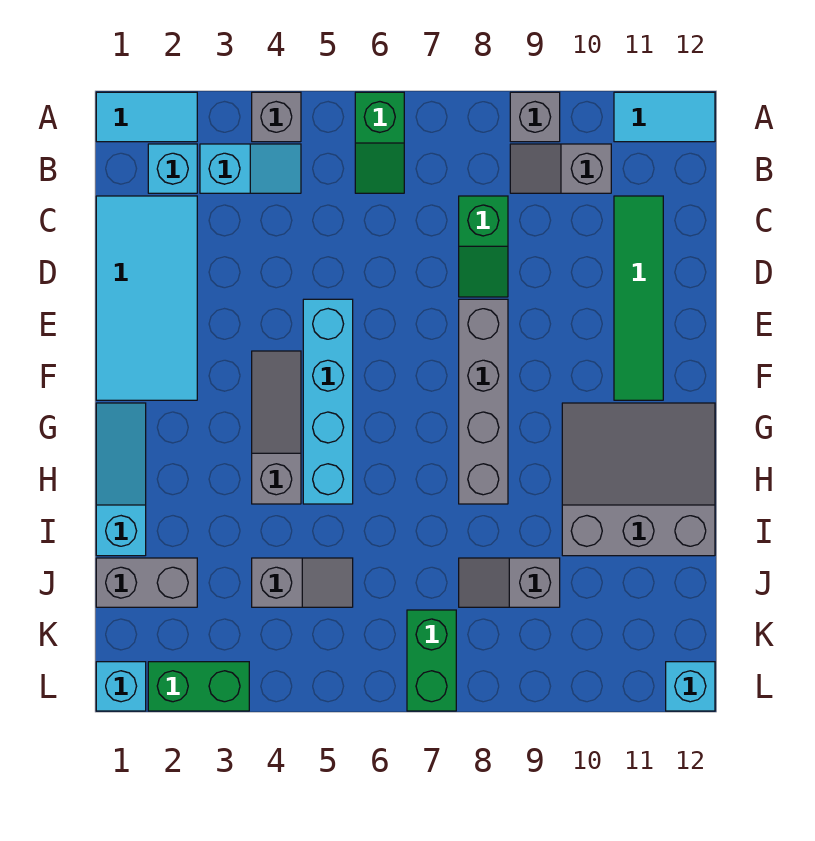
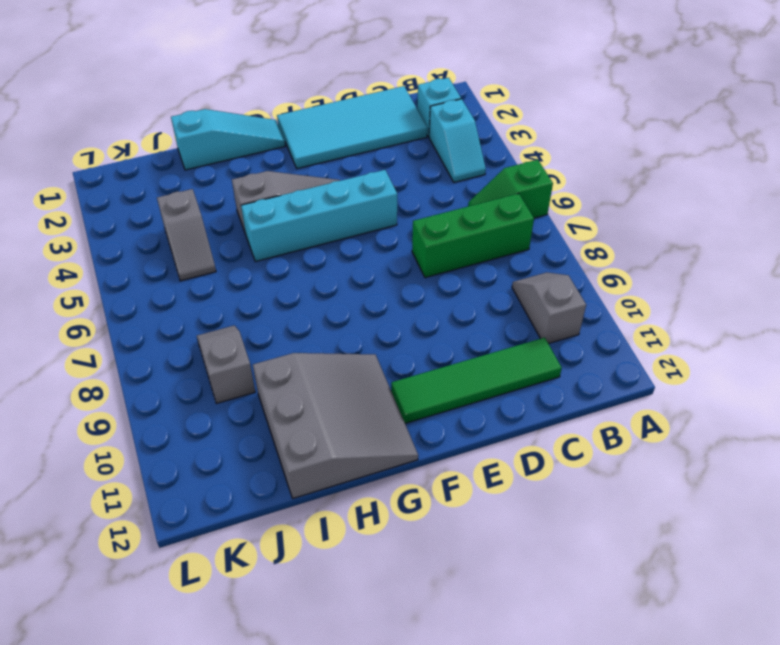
green brick B7:D7 level 1 -> none
none -> cyan tile A1:A2 level 1
none -> grey brick A4 level 1
none -> grey brick A9 level 1

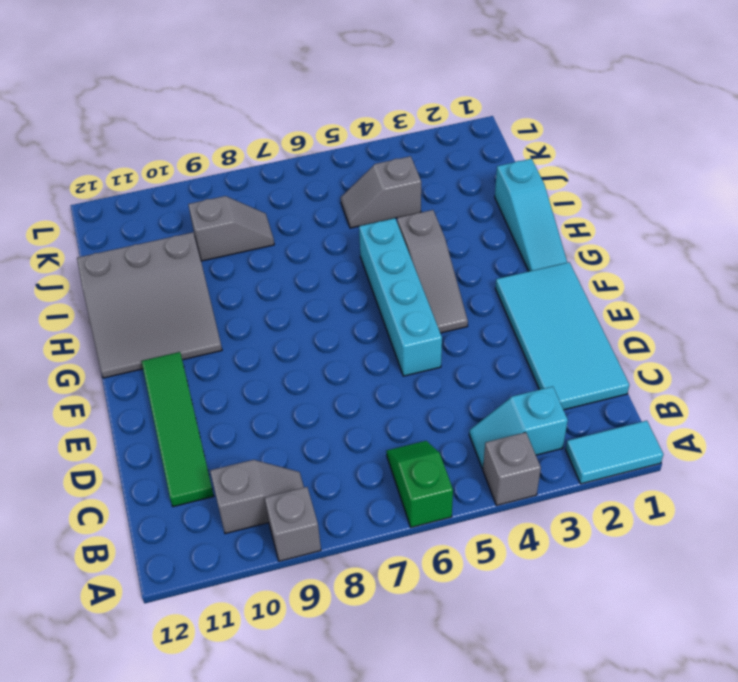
none -> cyan tile A11:A12 level 1
none -> cyan brick B2 level 1
none -> green slope C8:D8 level 1 top C

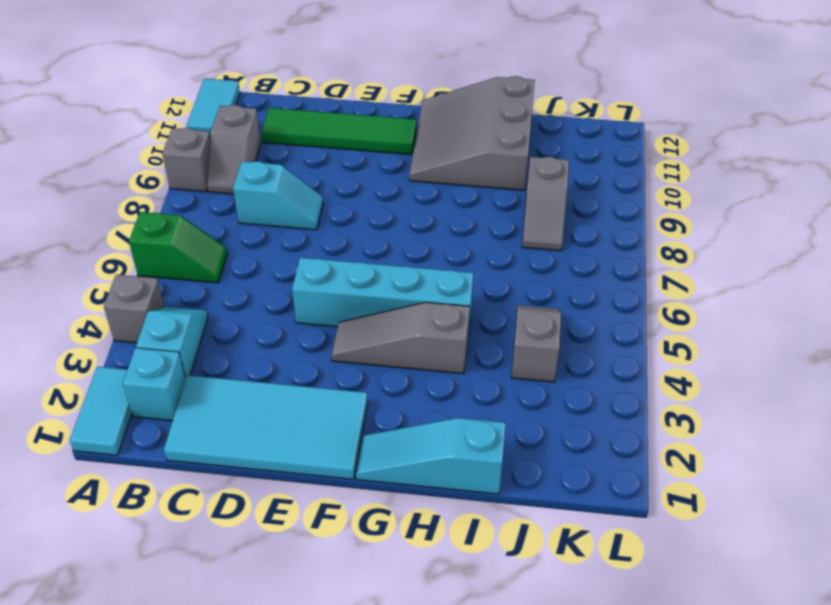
cyan slope C8:D8 level 1 top C -> green slope C8:D8 level 1 top C
none -> grey brick E8:H8 level 1
none -> grey brick J1:J2 level 1
none -> green brick K7:L7 level 1

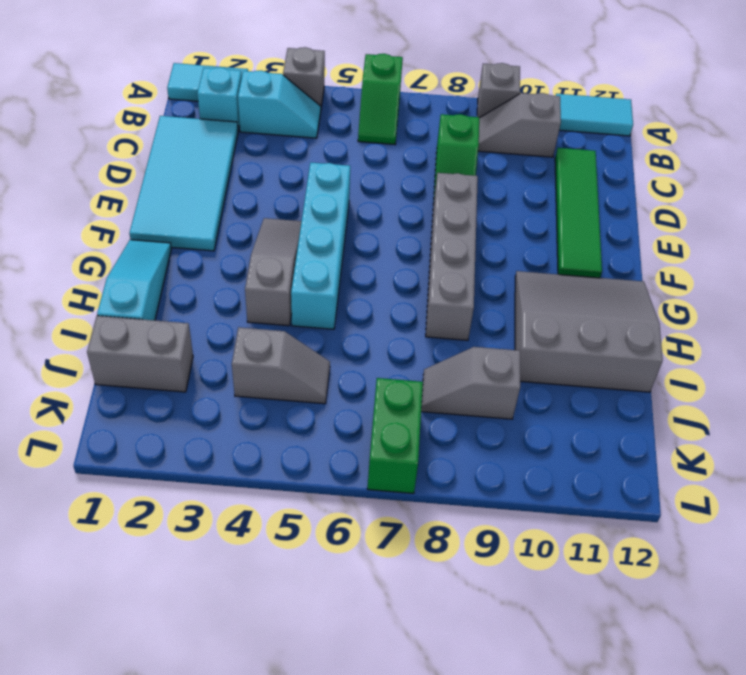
none -> cyan brick L1 level 1
none -> green brick L2:L3 level 1
none -> cyan brick L12 level 1

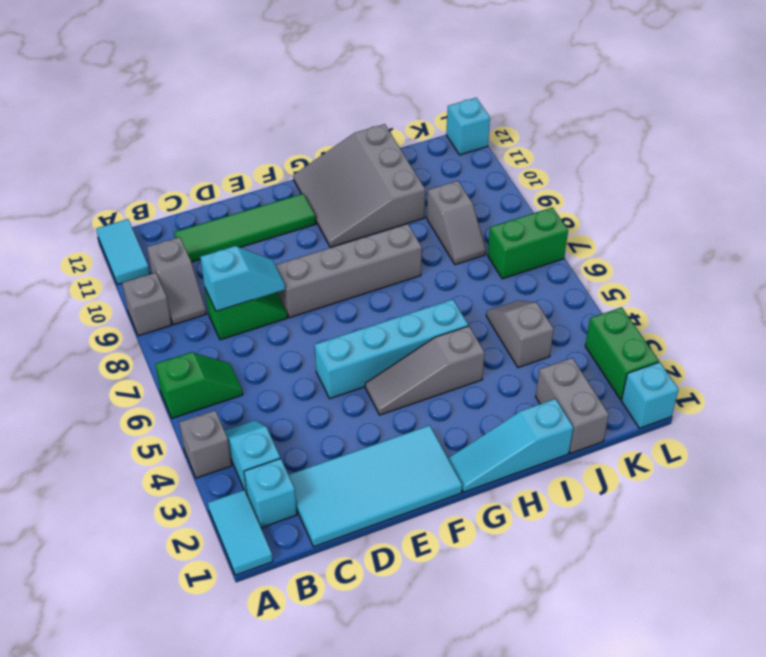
cyan slope C8:D8 level 2 top C -> none

